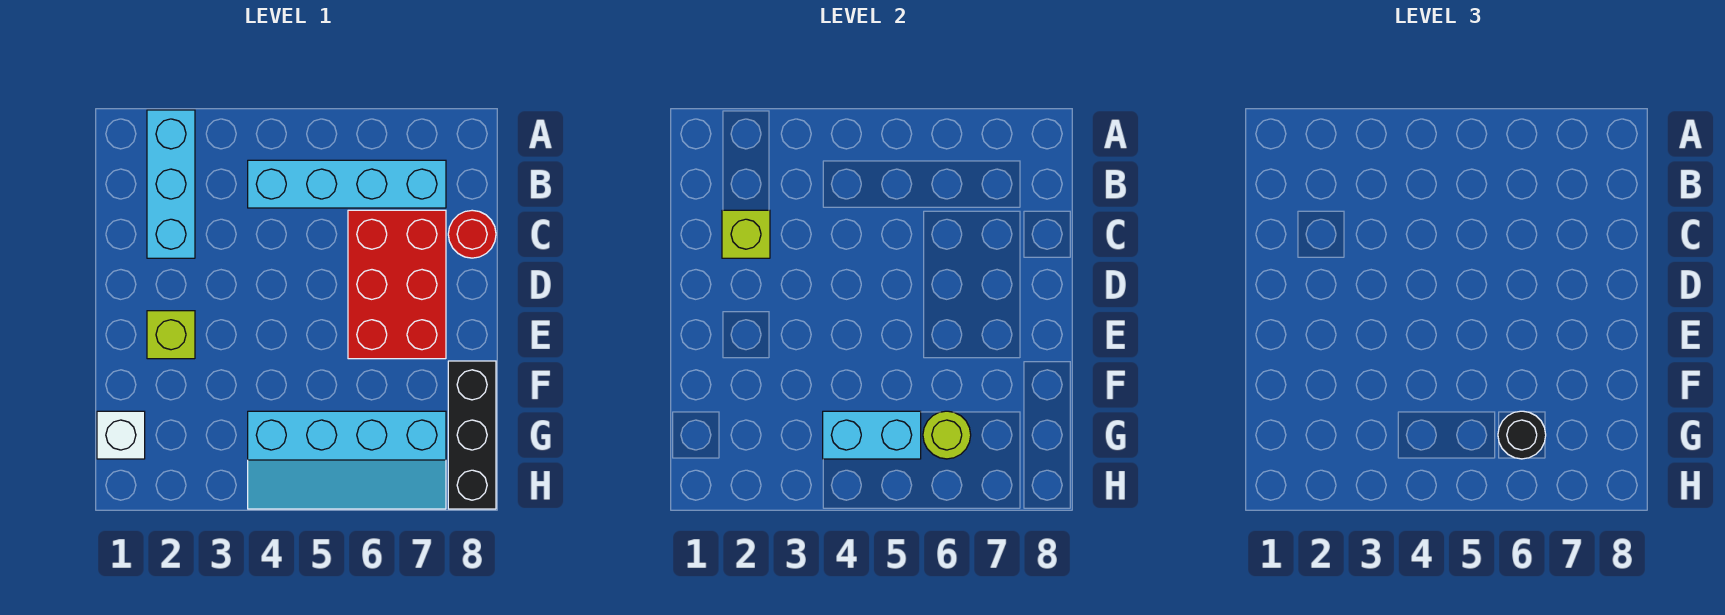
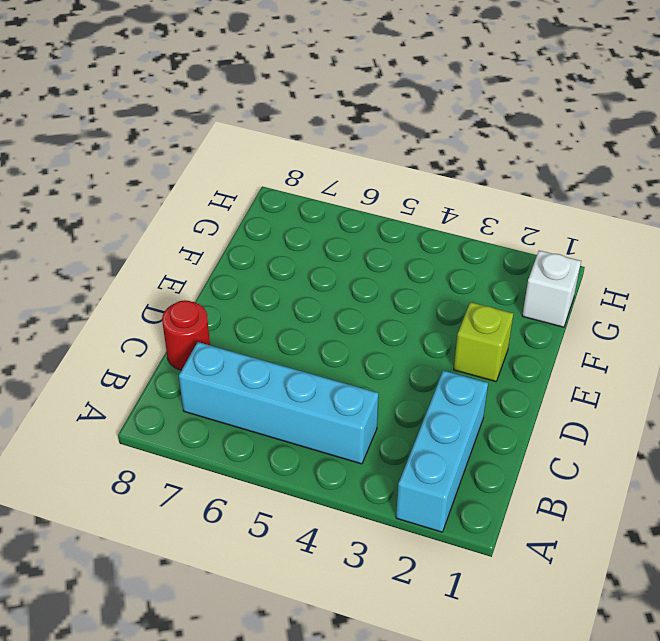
none -> red brick C6:E7 level 1
none -> black brick F8:H8 level 1
none -> cyan slope G4:H7 level 1 top G

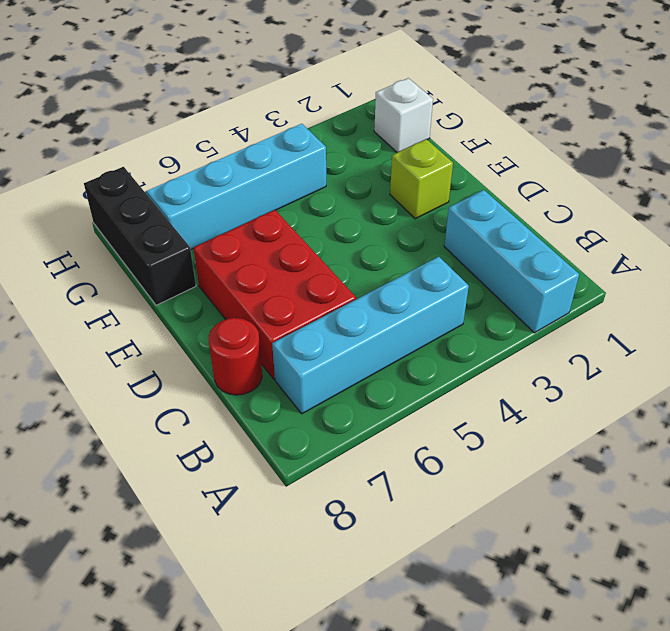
none -> lime brick C2 level 2
none -> cyan brick G4:G5 level 2
none -> lime round brick G6 level 2

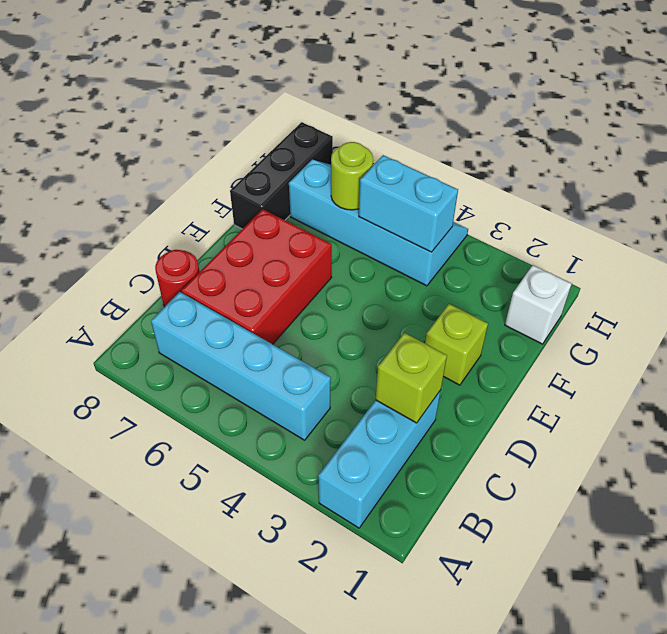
none -> black round brick G6 level 3

